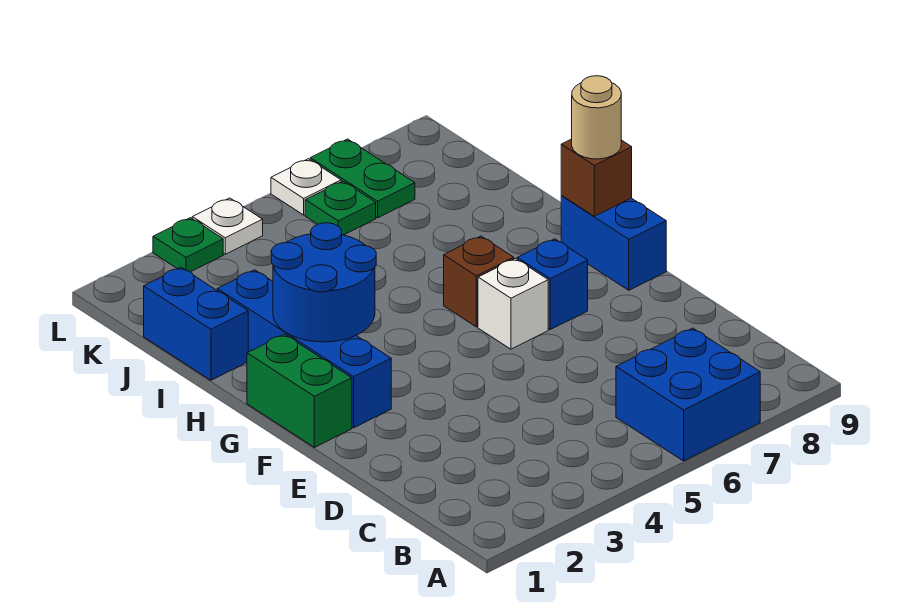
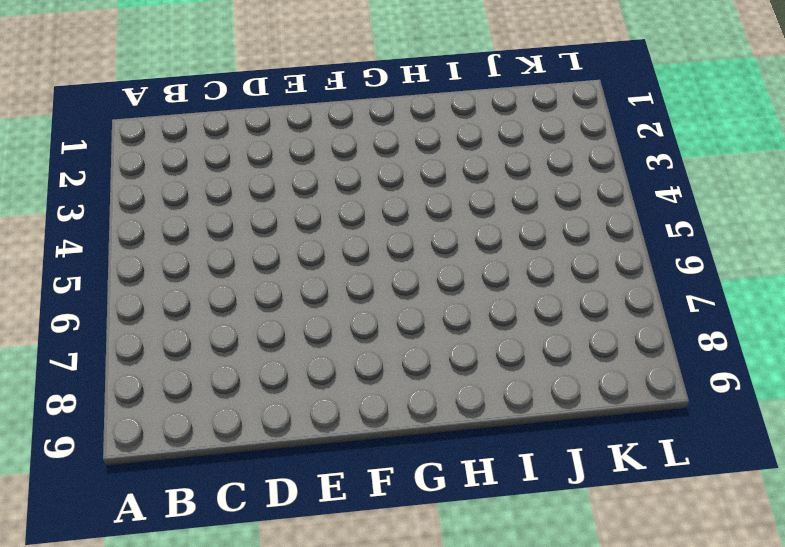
none -> blue brick A6:B7 level 1
none -> green brick F1:G1 level 1
none -> blue brick F2:I2 level 1

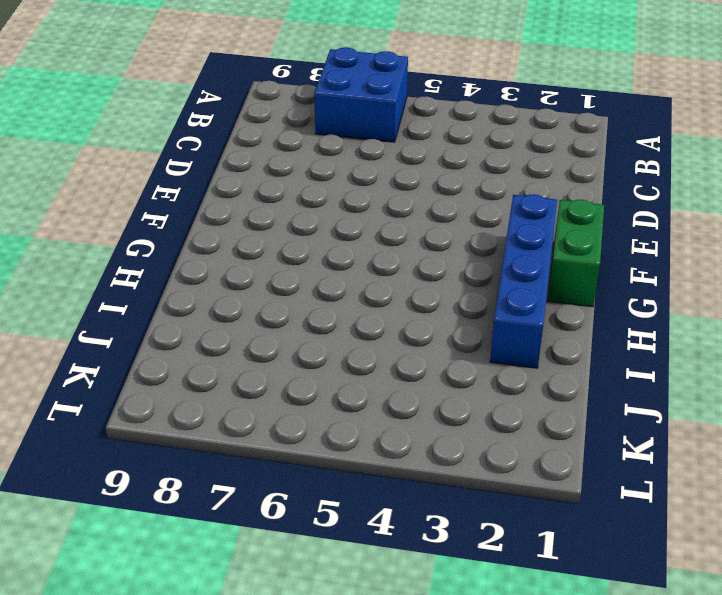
none -> white brick F6 level 1
none -> blue brick F7 level 1
none -> blue brick F9:G9 level 1

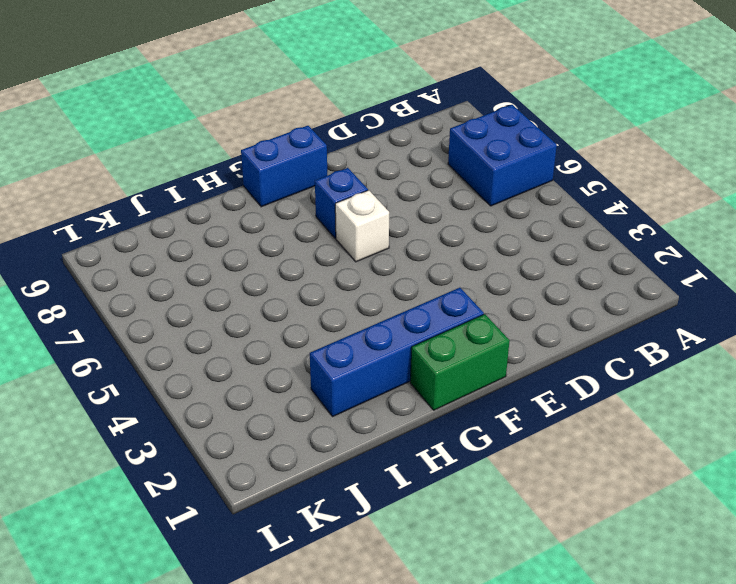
none -> brown brick G6 level 1
none -> blue brick I1:J1 level 1
none -> green plate K6 level 1

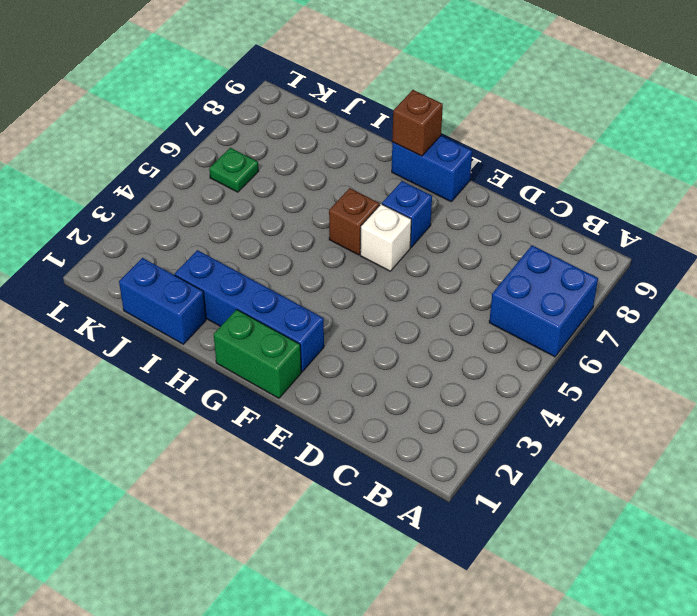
none -> green plate K7:L7 level 1
none -> green plate L3 level 1
none -> white plate L4 level 1

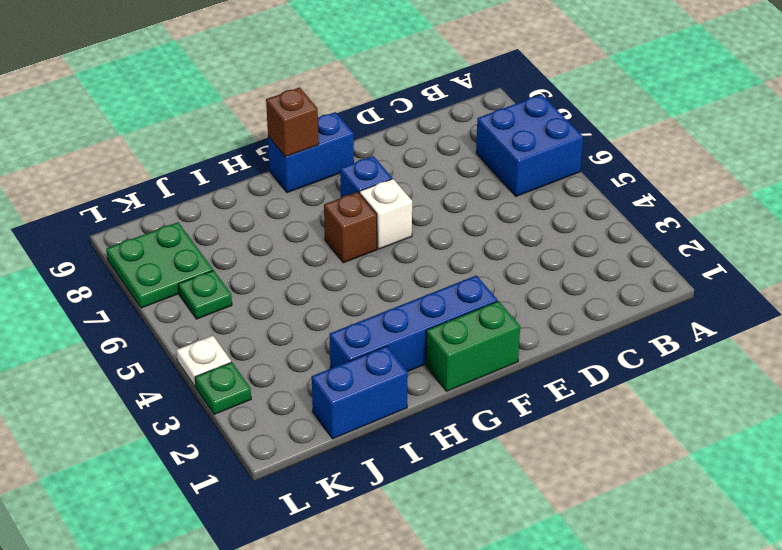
green plate K7:L8 level 1 -> green plate K7:L7 level 1
none -> white plate L6 level 1
none -> blue round brick G2:H3 level 2
none -> tan round brick G9 level 3

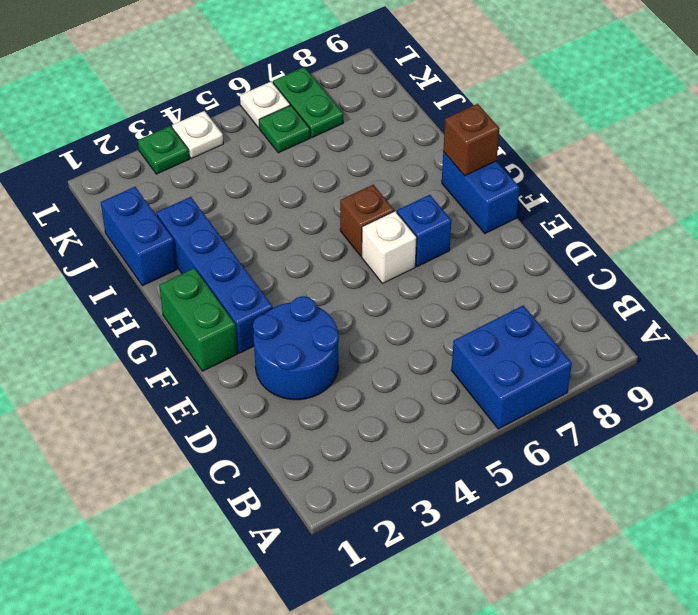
blue round brick D2:E3 level 1 -> blue round brick G2:H3 level 2
none -> tan round brick G9 level 3

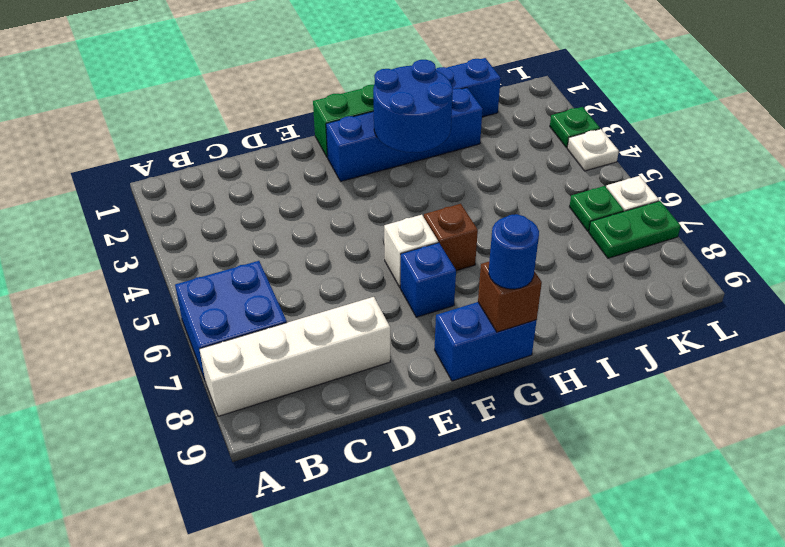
white brick A8:D8 level 1 -> none
blue round brick G9 level 3 -> tan round brick G9 level 3

